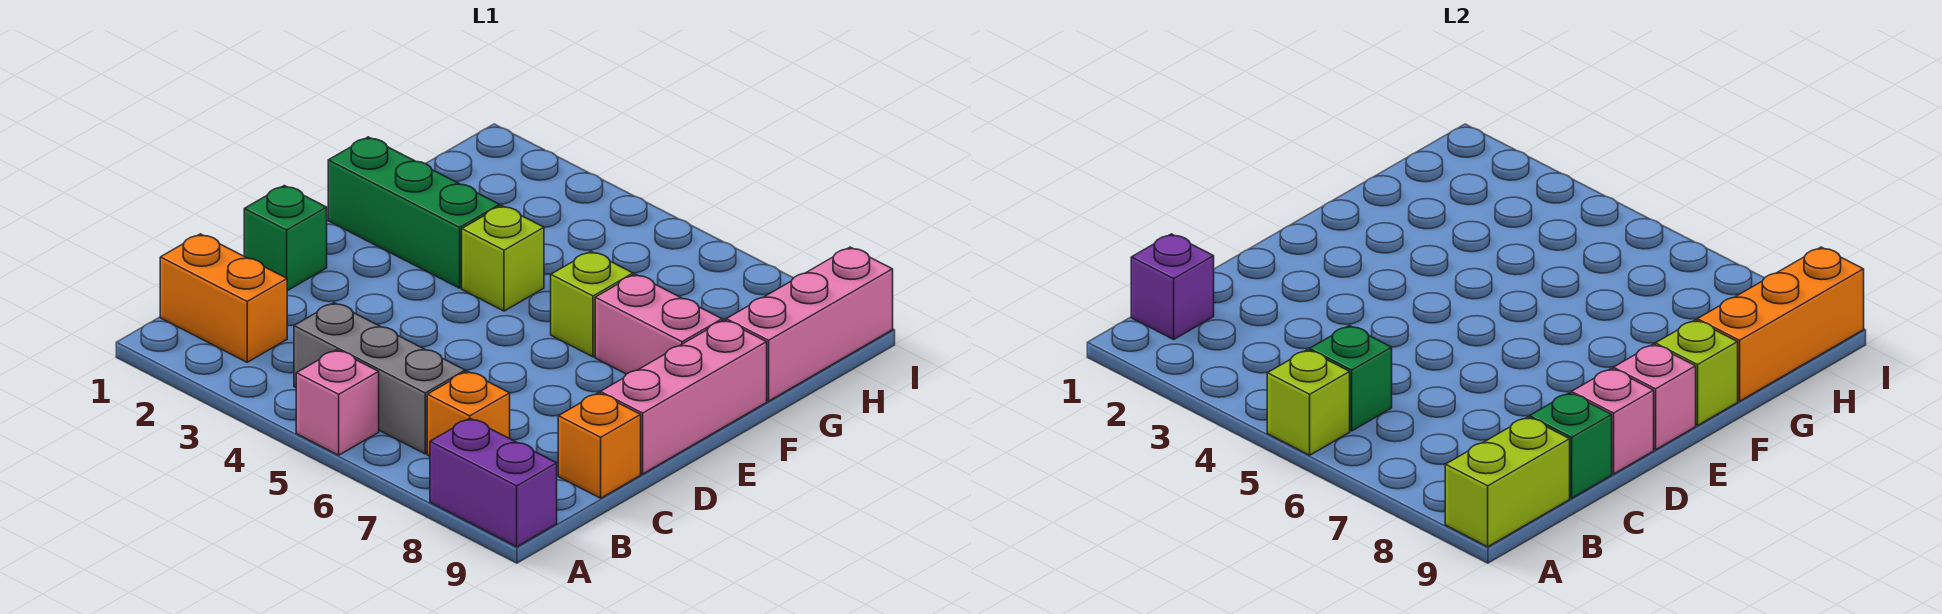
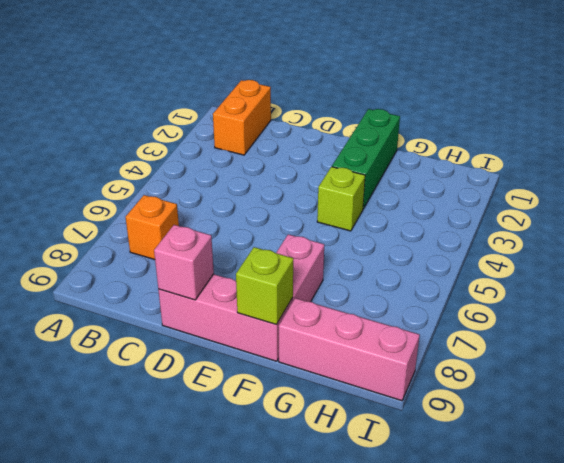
none -> pink brick A5 level 1
none -> purple brick A8:A9 level 1
none -> grey brick B4:B6 level 1

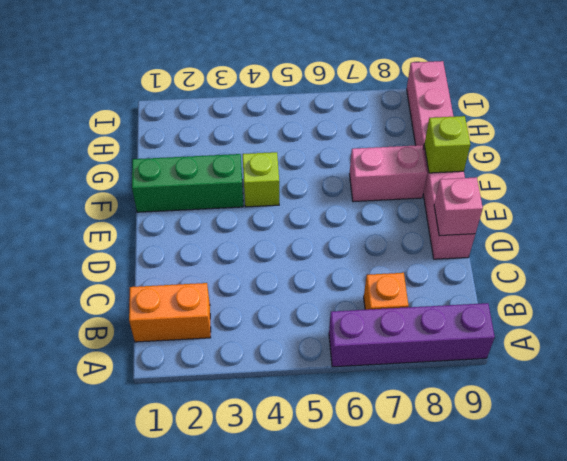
purple brick A6:A9 level 1 -> purple brick A8:A9 level 1
none -> pink brick A5 level 1
none -> grey brick B4:B6 level 1
none -> orange brick C9 level 1

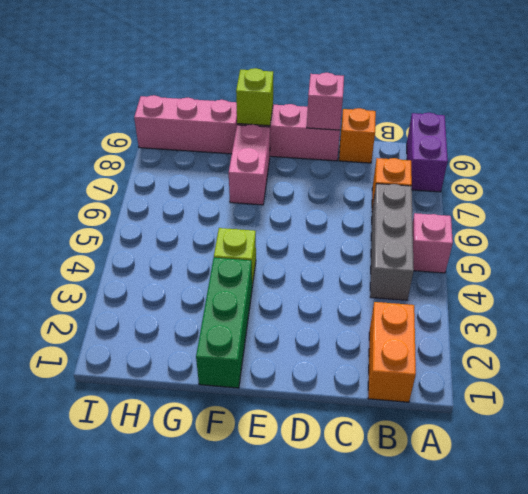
none -> green brick D1 level 1
none -> lime brick F6 level 1
none -> lime brick A5 level 2

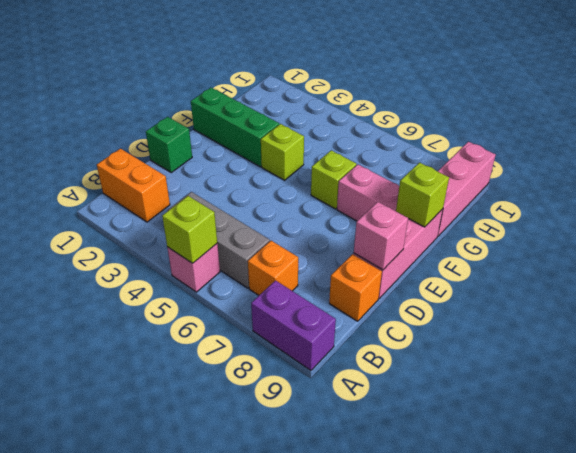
none -> lime brick A9:B9 level 2
none -> purple brick B1 level 2
none -> green brick B5 level 2

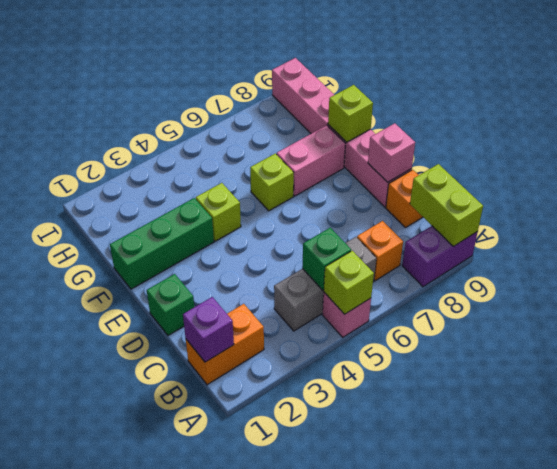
none -> green brick C9 level 2
none -> pink brick E9 level 2
none -> orange brick G9:I9 level 2

